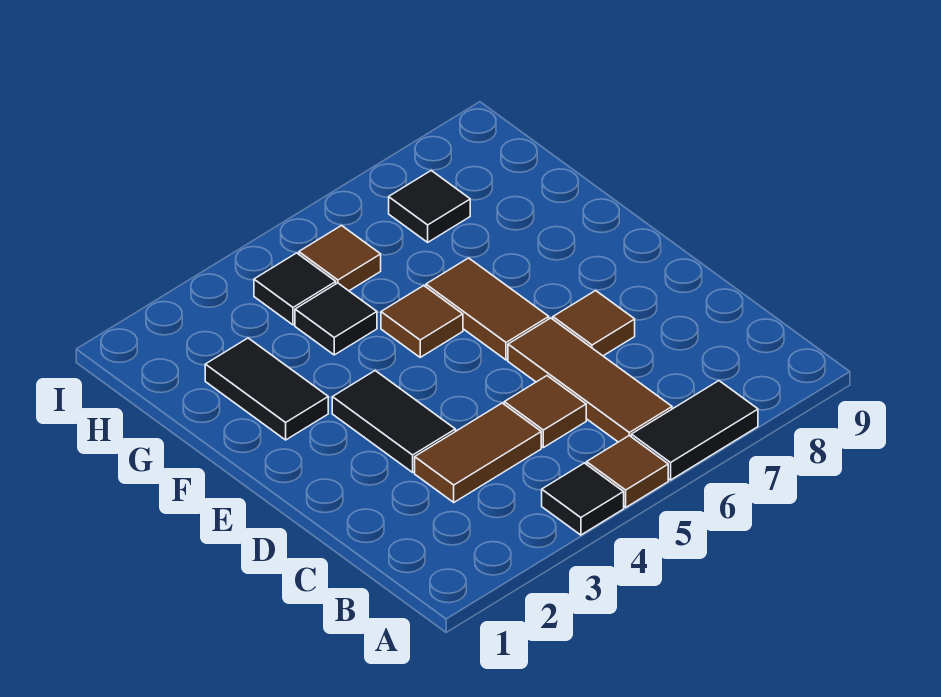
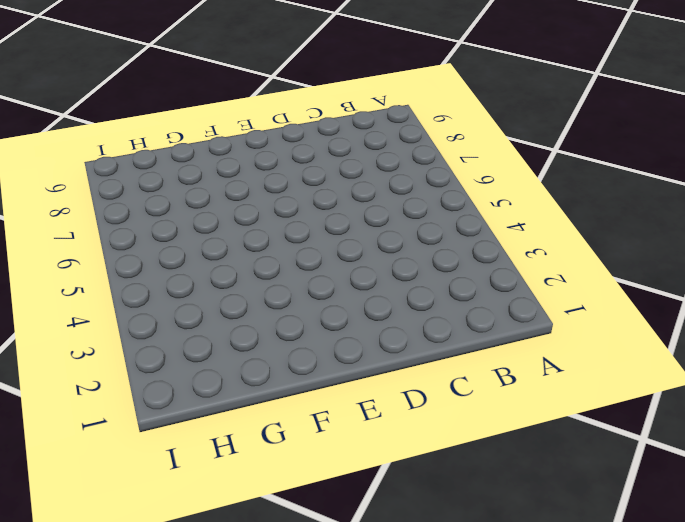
none -> black tile A4 level 1
none -> brown tile A5 level 1
none -> black tile A6:A7 level 1

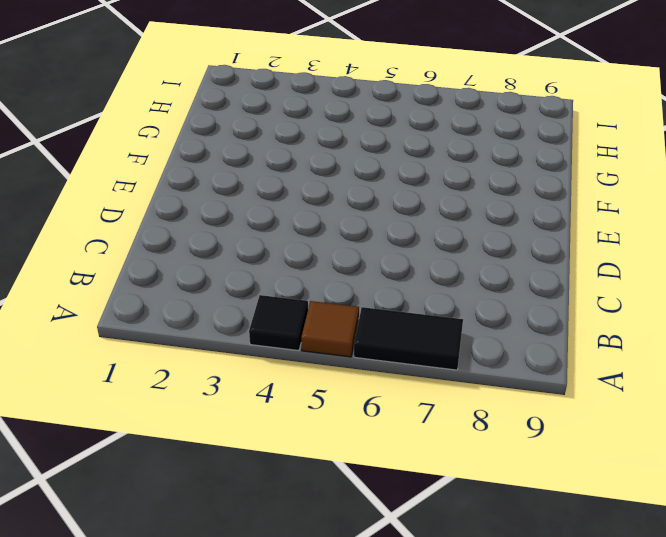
none -> brown tile B6:D6 level 1
none -> brown tile C3:C4 level 1
none -> brown tile C5 level 1

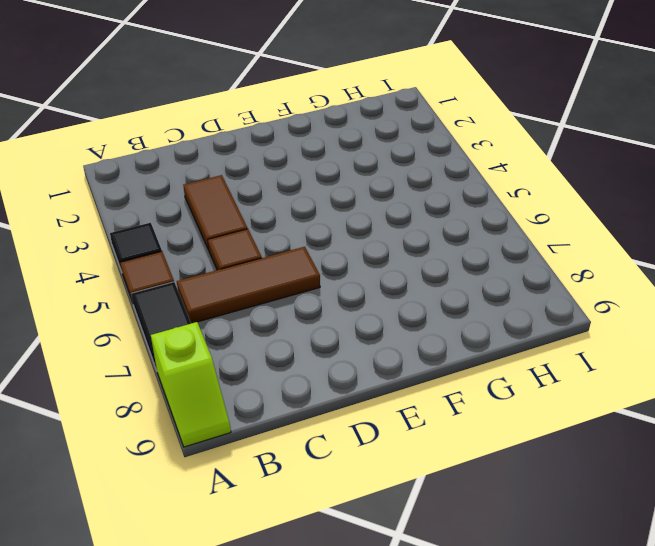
lime slope A8:A9 level 1 top 8 -> none
none -> black tile D3:E3 level 1
none -> brown tile D7 level 1
none -> brown tile E6:F6 level 1

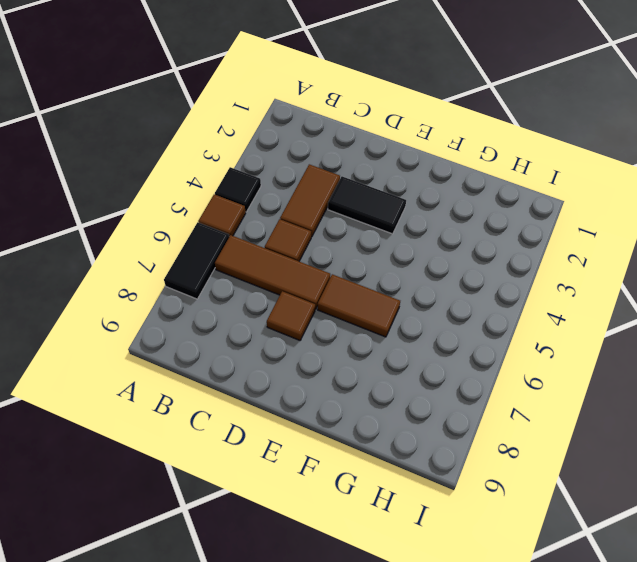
none -> black tile F2:G2 level 1
none -> brown tile F5 level 1
none -> black tile G4 level 1

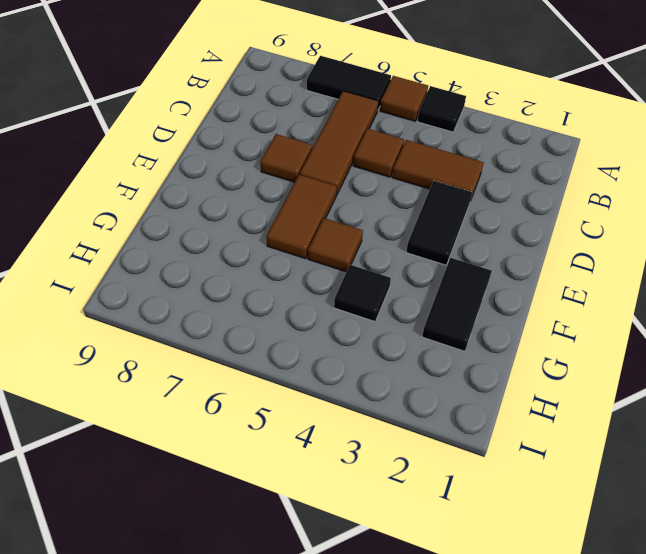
none -> black tile H4 level 1
none -> brown tile H5 level 1
none -> black tile H7 level 1

